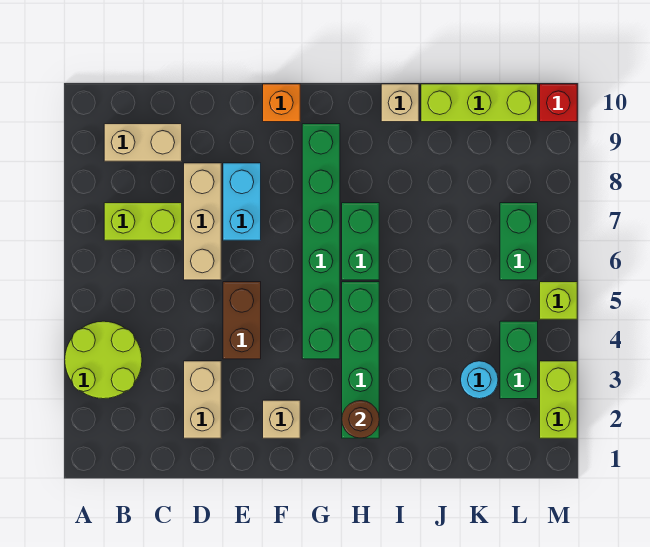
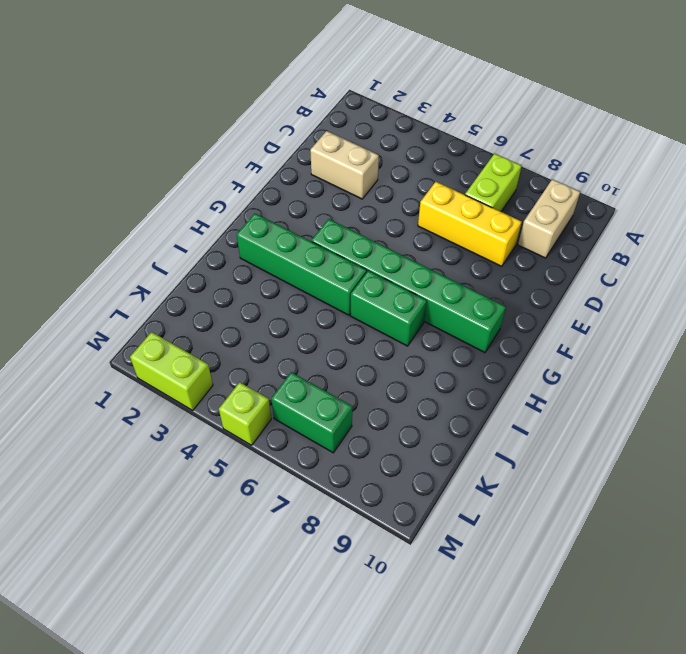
yellow brick D6:D8 level 1 -> tan brick D6:D8 level 1
none -> lime round brick A3:B4 level 1
none -> brown brick E4:E5 level 1
none -> cyan brick E7:E8 level 1

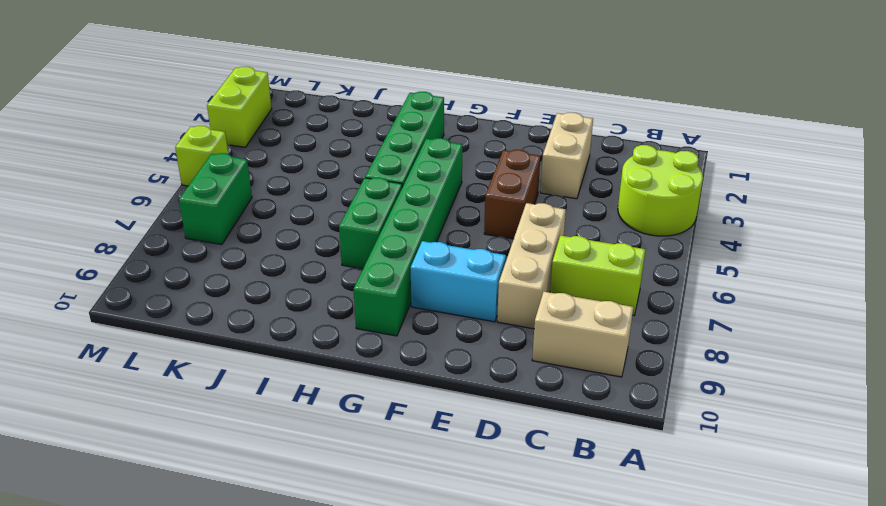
cyan brick E8:F8 level 1 -> cyan brick E7:E8 level 1
none -> tan brick F2 level 1
none -> orange brick F10 level 1
none -> tan brick I10 level 1

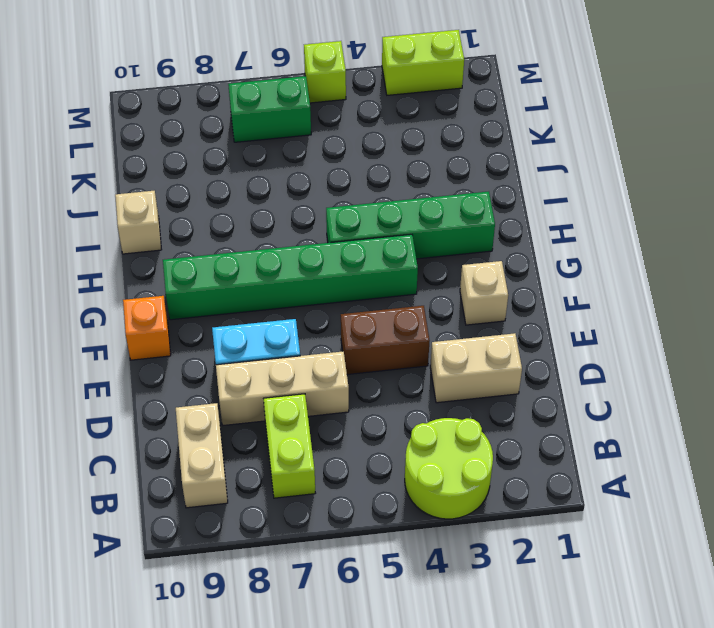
none -> green brick H6:H7 level 1
none -> lime brick J10:L10 level 1
none -> cyan round brick K3 level 1

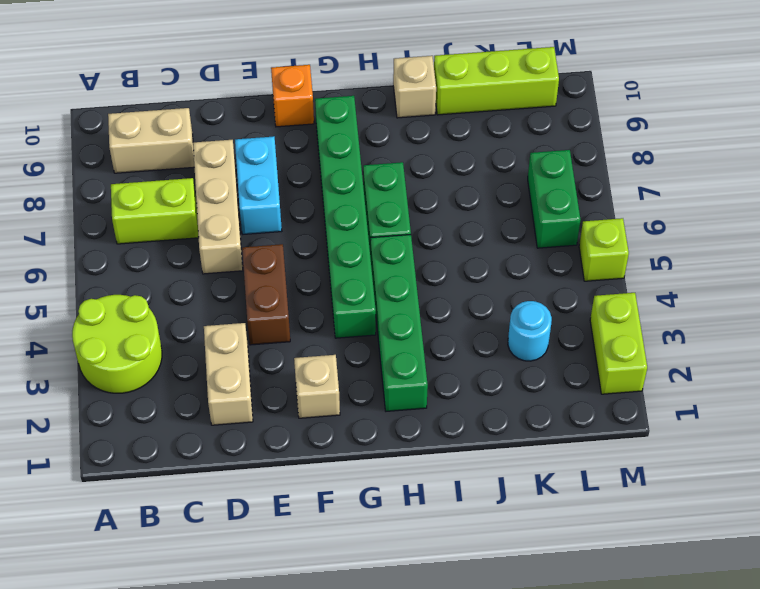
none -> green brick L3:L4 level 1
none -> red brick M10 level 1
none -> brown round brick H2 level 2

